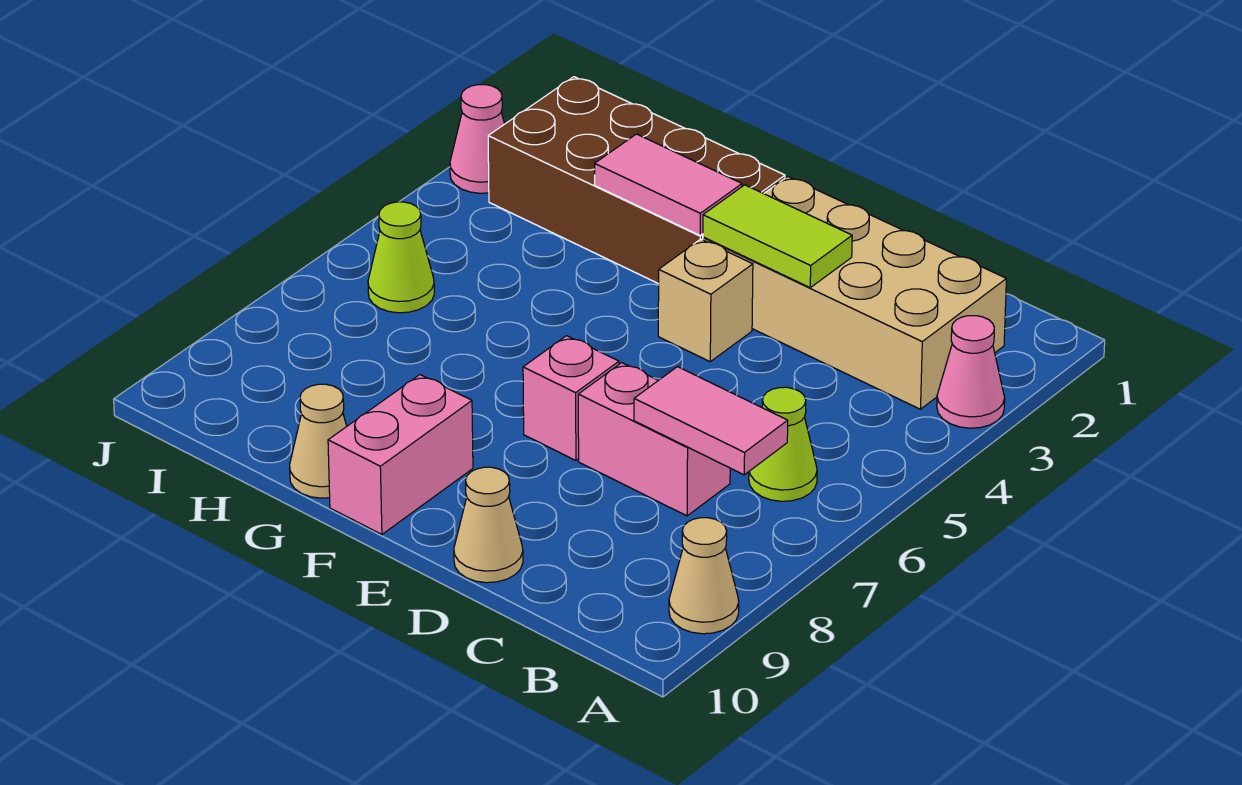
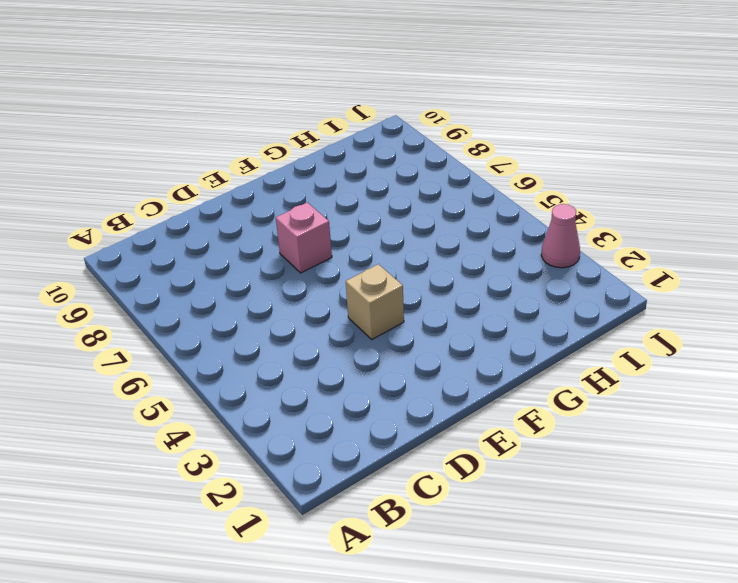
none -> pink cone A3 level 1
none -> tan cone A9 level 1
none -> tan brick B2:E3 level 1

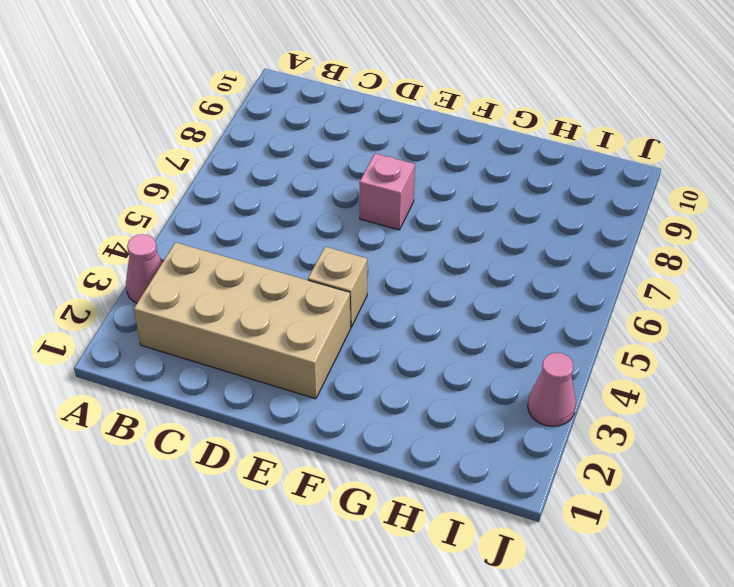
none -> tan cone A9 level 1
none -> lime cone B6 level 1
none -> pink brick C7:D7 level 1

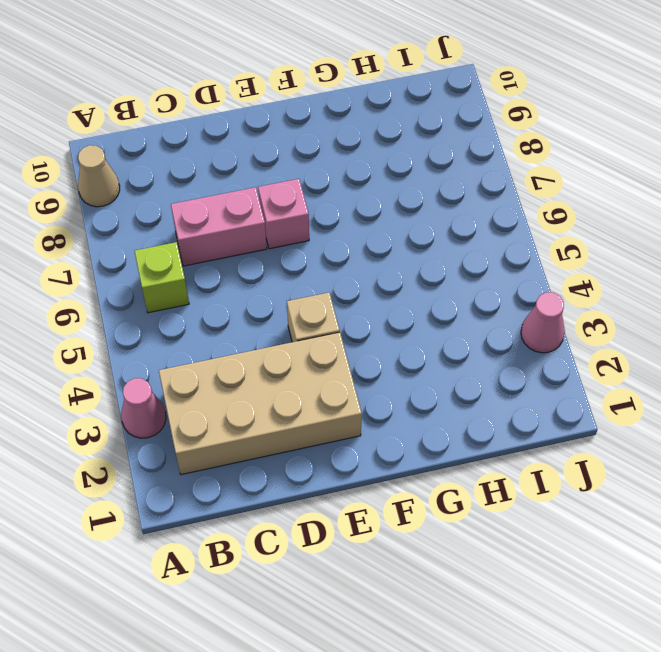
lime brick B6 level 1 -> lime cone B6 level 1
none -> tan cone D10 level 1
none -> brown brick F2:I3 level 1
none -> pink brick F9:F10 level 1

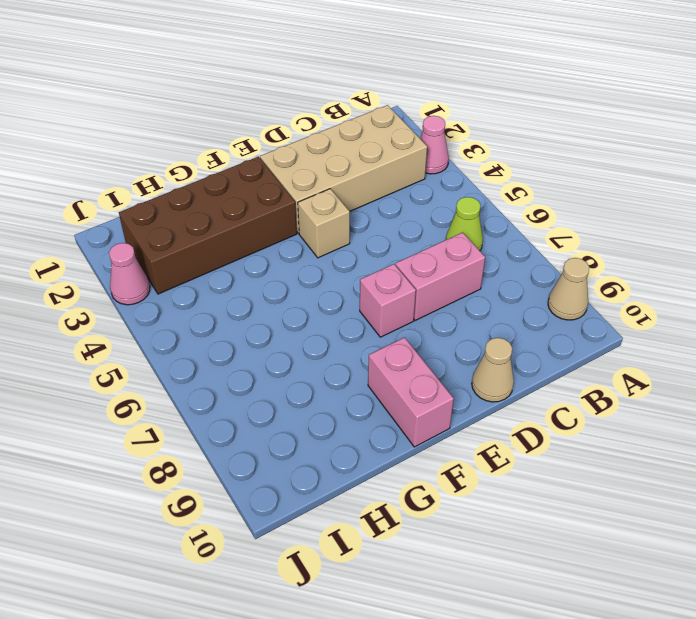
none -> tan cone G10 level 1
none -> lime cone I6 level 1
none -> pink tile B7:C7 level 2

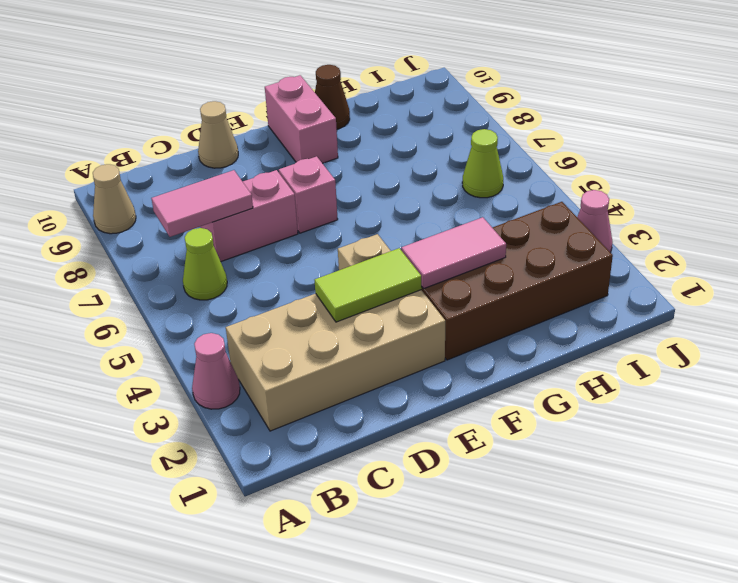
brown cone G10 level 1 -> tan cone G10 level 1

